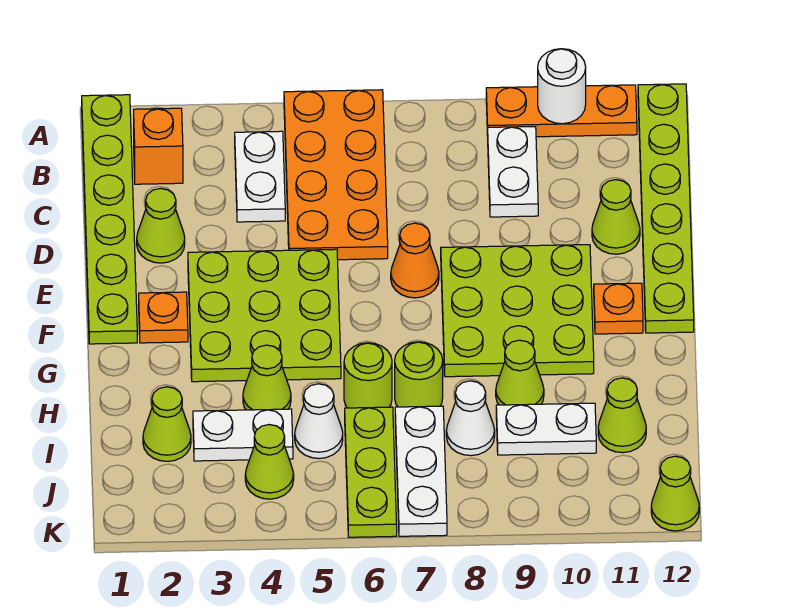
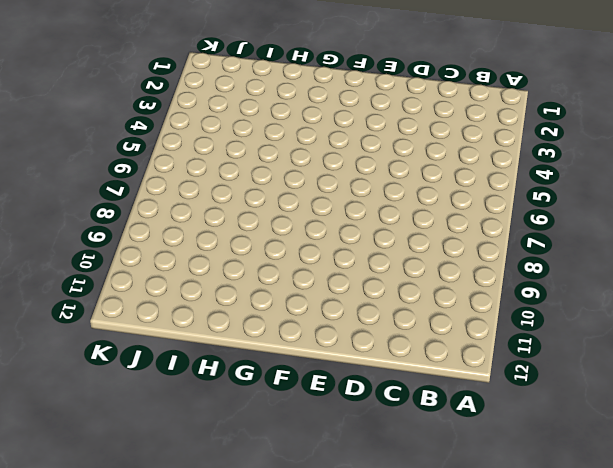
none -> lime plate A1:F1 level 1
none -> orange plate A5:D6 level 1
none -> orange plate A9:A11 level 1

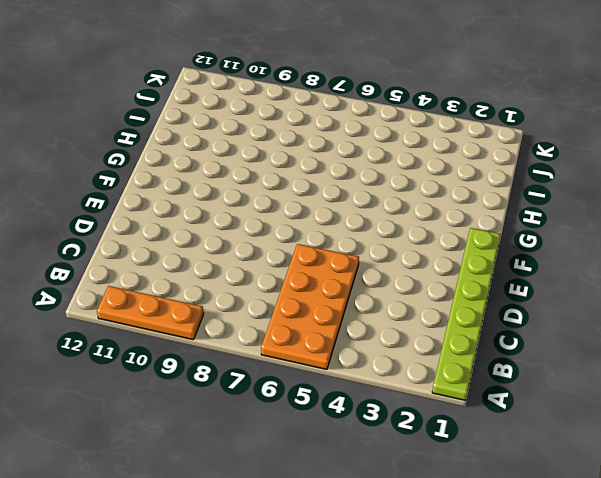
none -> lime plate A12:F12 level 1
none -> orange brick B2 level 1
none -> white plate B4:C4 level 1

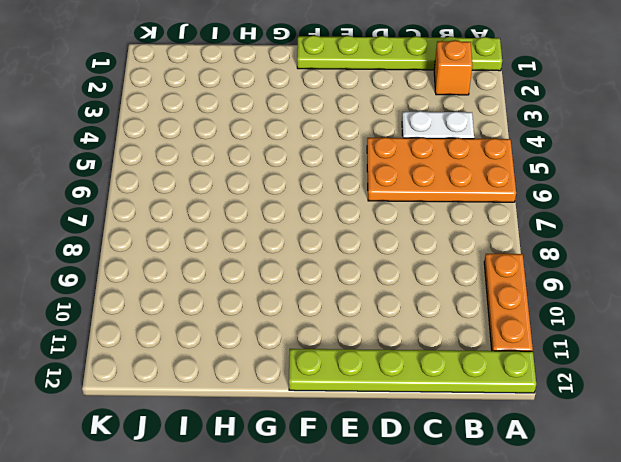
none -> white plate B9:C9 level 1
none -> lime cone D2 level 1
none -> lime cone D11 level 1

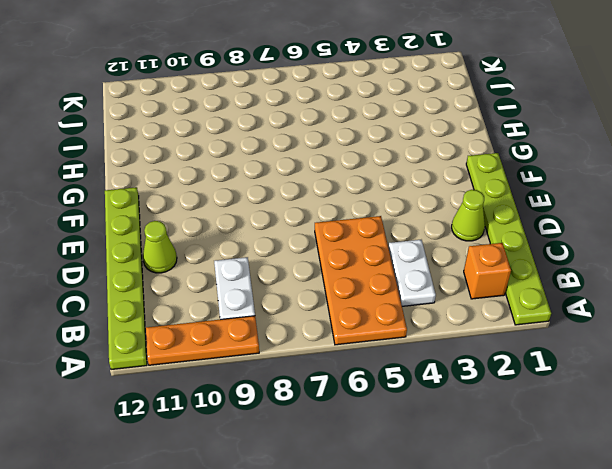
none -> lime plate E3:G5 level 1
none -> orange cone E7 level 1
none -> lime plate E8:G10 level 1

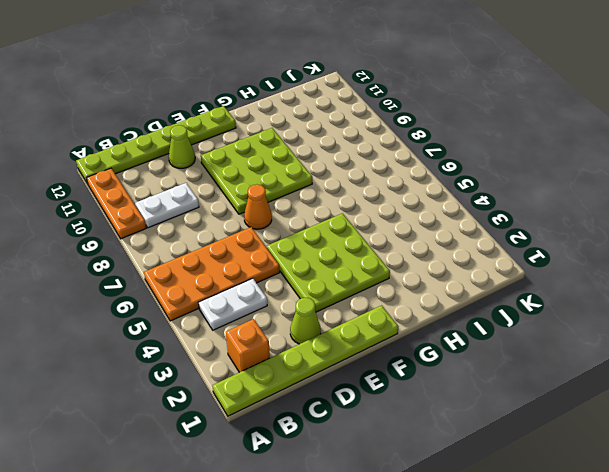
none -> orange plate F2 level 1
none -> orange plate F11 level 1
none -> lime cone H4 level 1

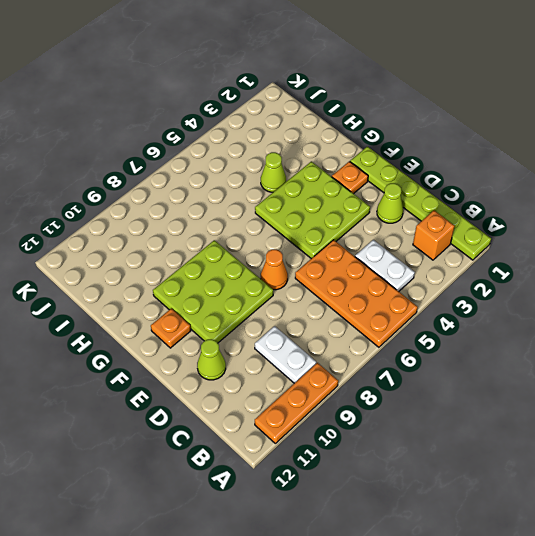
none -> lime plate A12:F12 level 1
none -> lime round brick H6 level 1
none -> lime round brick H7 level 1

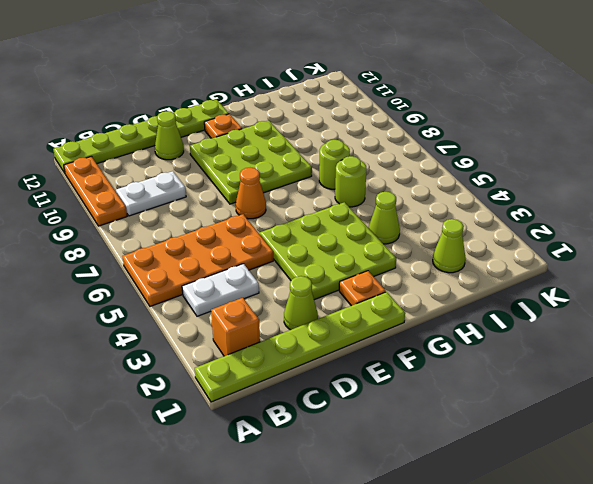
none -> lime cone H9 level 1
none -> white plate I3:I4 level 1
none -> white cone I5 level 1

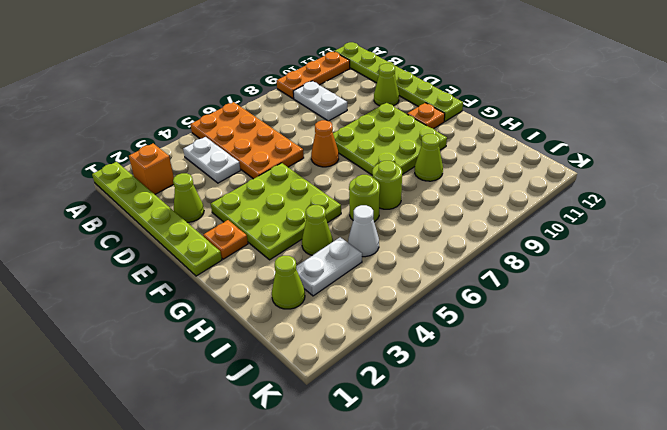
none -> lime plate I6:K6 level 1
none -> white plate I7:K7 level 1
none -> white cone I8 level 1

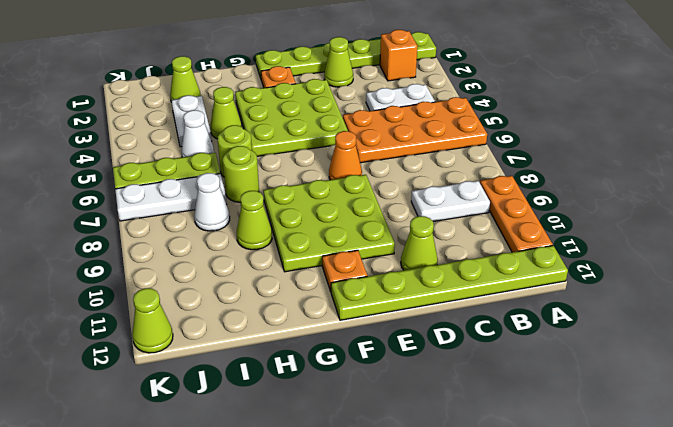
none -> white plate I9:I10 level 1
none -> lime cone I11 level 1
none -> lime cone J4 level 1

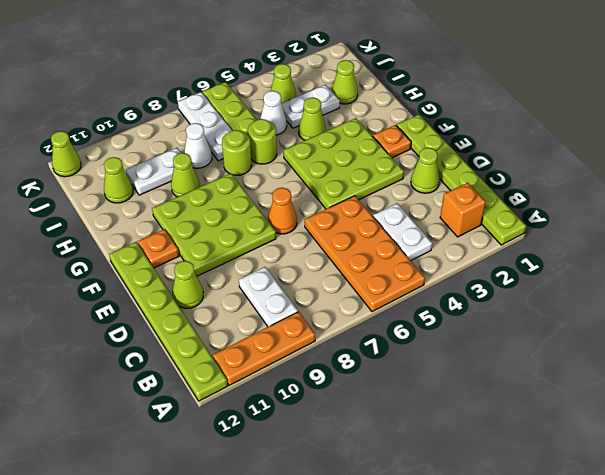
none -> white round brick A10 level 2

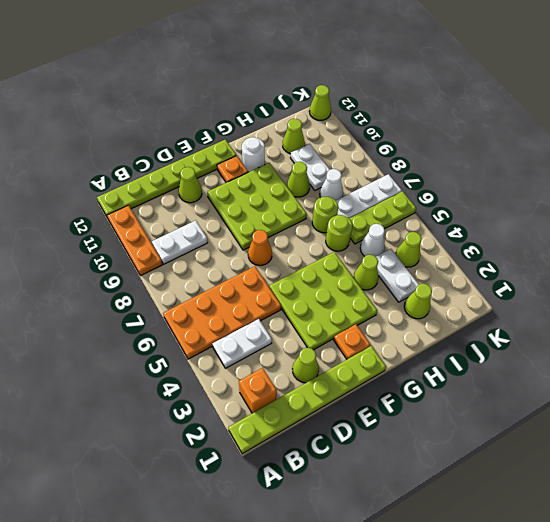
white round brick G11 level 1 -> white round brick A10 level 2

